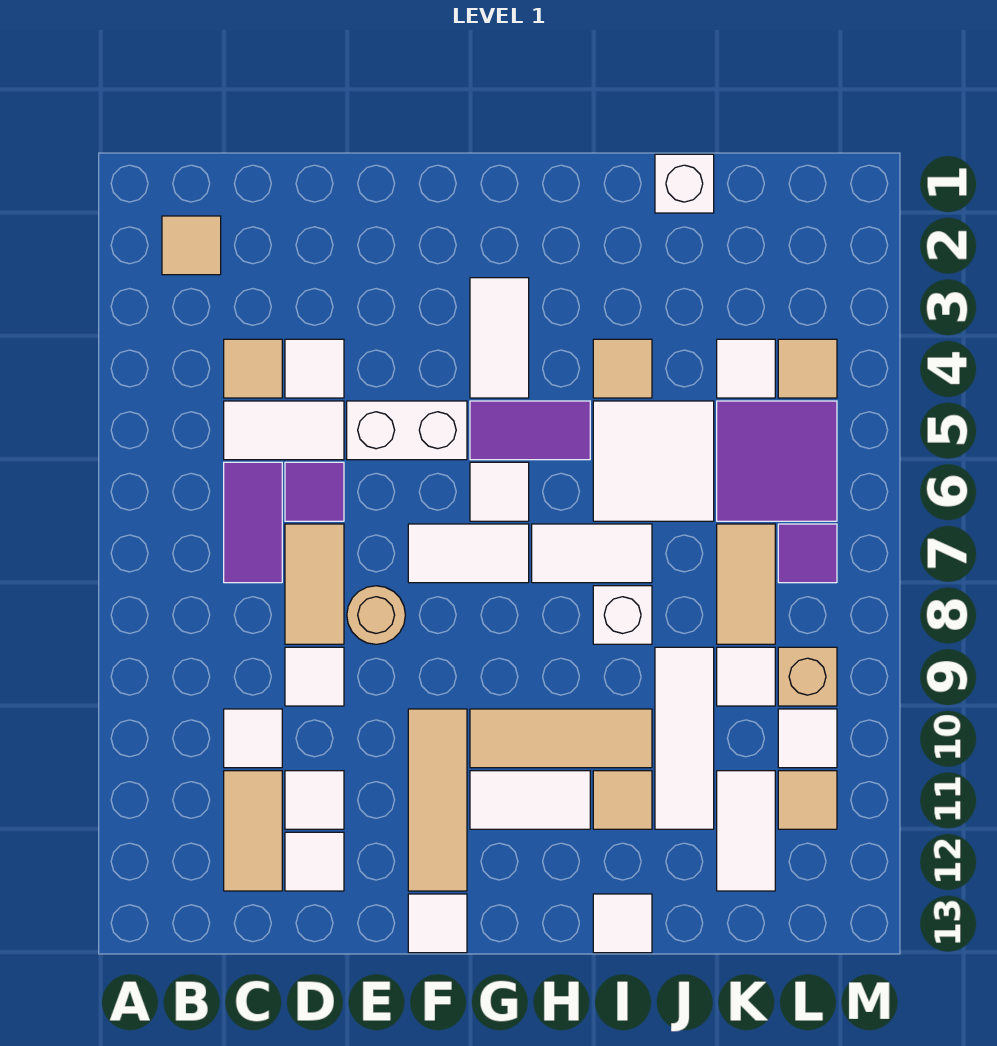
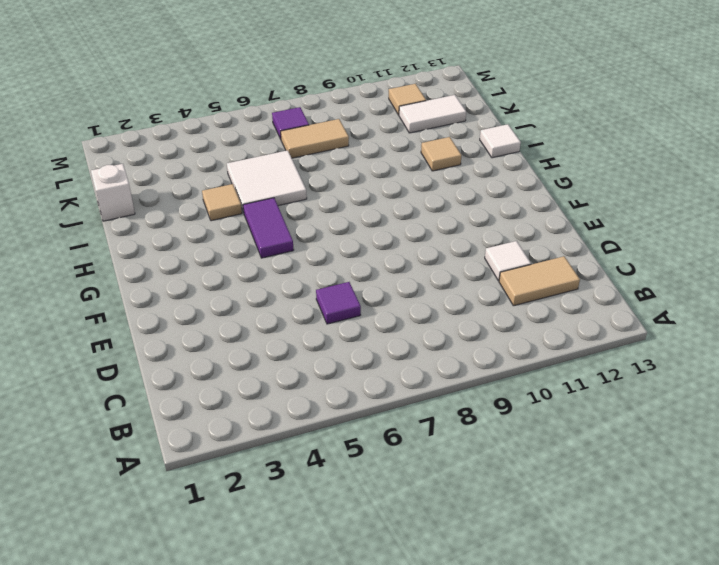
none -> tan tile B2 level 1
none -> tan tile C4 level 1
none -> white tile C5:D5 level 1
none -> purple tile C6:C7 level 1

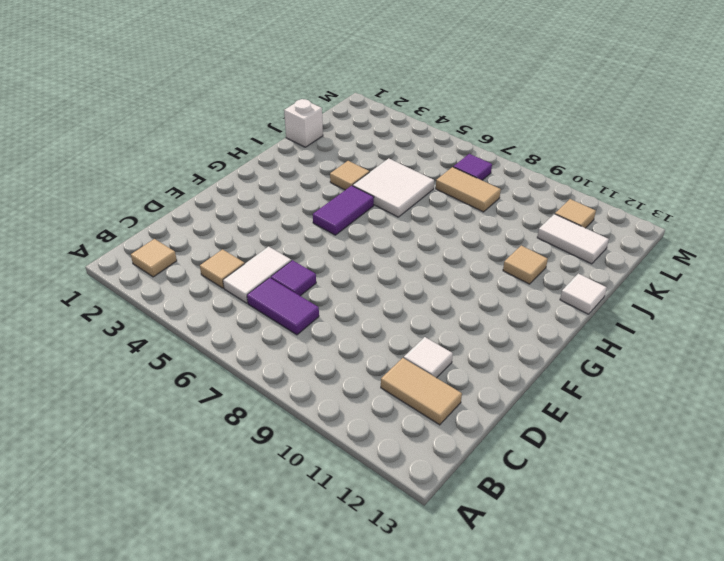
none -> white tile C10 level 1
none -> white tile D4 level 1
none -> tan tile D7:D8 level 1
none -> white tile D9 level 1

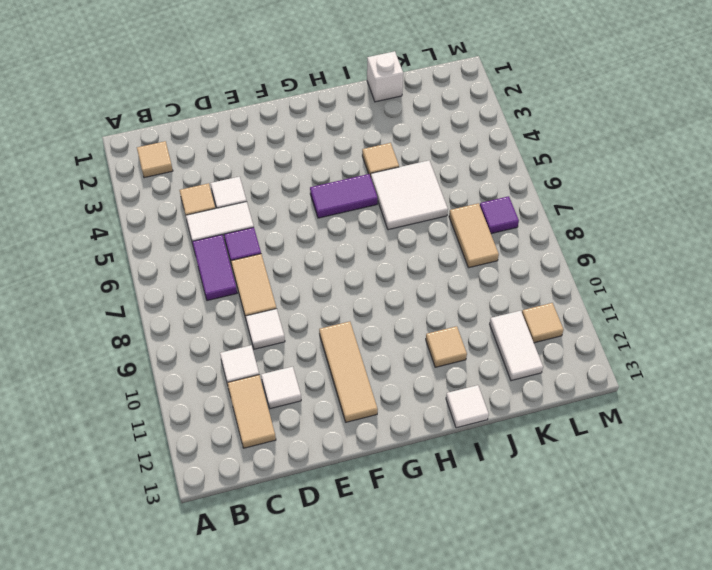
none -> white tile D12 level 1
none -> white brick E5:F5 level 1
none -> tan round brick E8 level 1
none -> white tile F7:G7 level 1

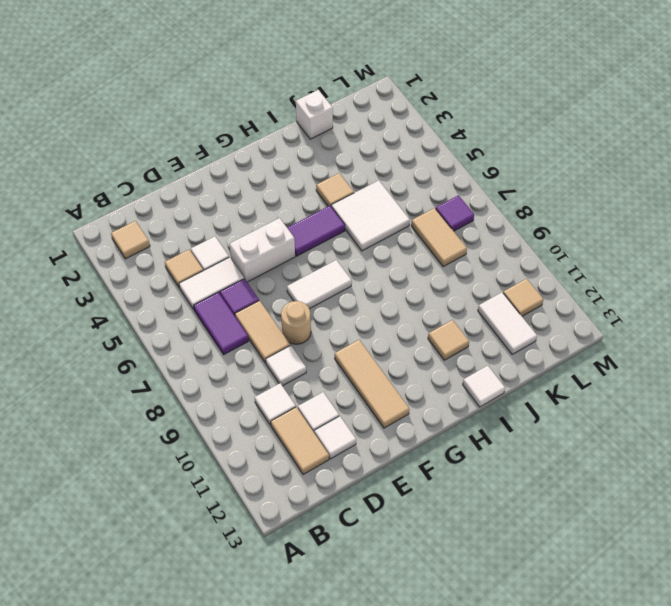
none -> white tile F13 level 1
none -> white tile G3:G4 level 1
none -> white tile G6 level 1
none -> tan tile G10:I10 level 1

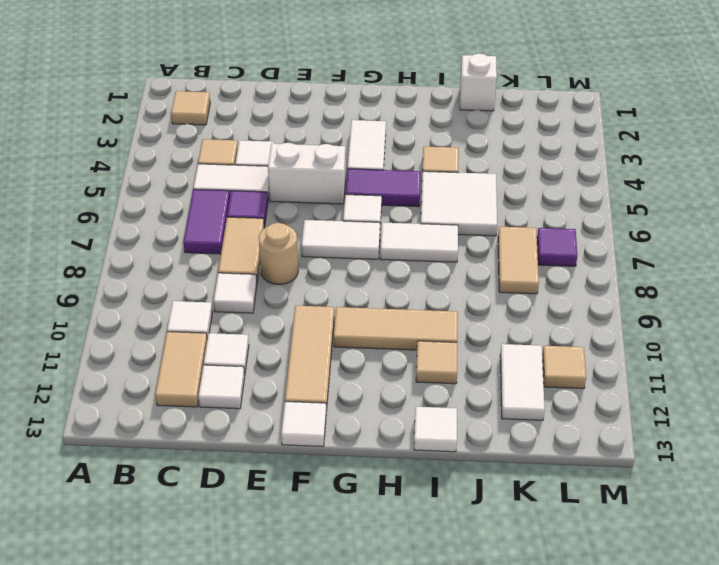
none -> white tile G11:H11 level 1
none -> white brick I8 level 1
none -> white tile J9:J11 level 1
none -> white tile K4 level 1

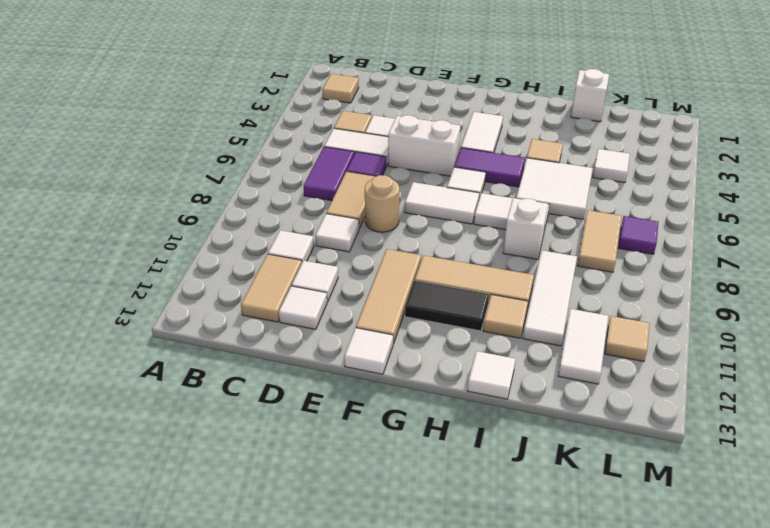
black tile G11:H11 level 1 -> white tile G11:H11 level 1
none -> purple tile K5:L6 level 1
none -> white tile K9 level 1
none -> tan tile L4 level 1
none -> tan brick L9 level 1

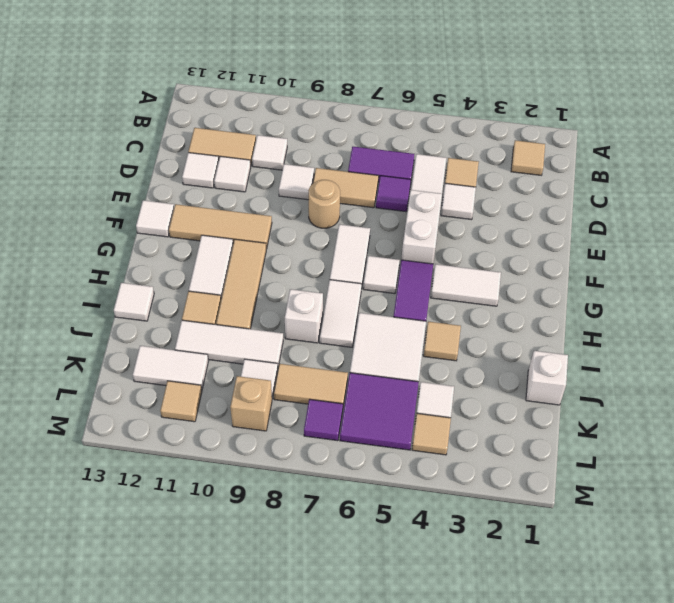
none -> white tile L10 level 1

